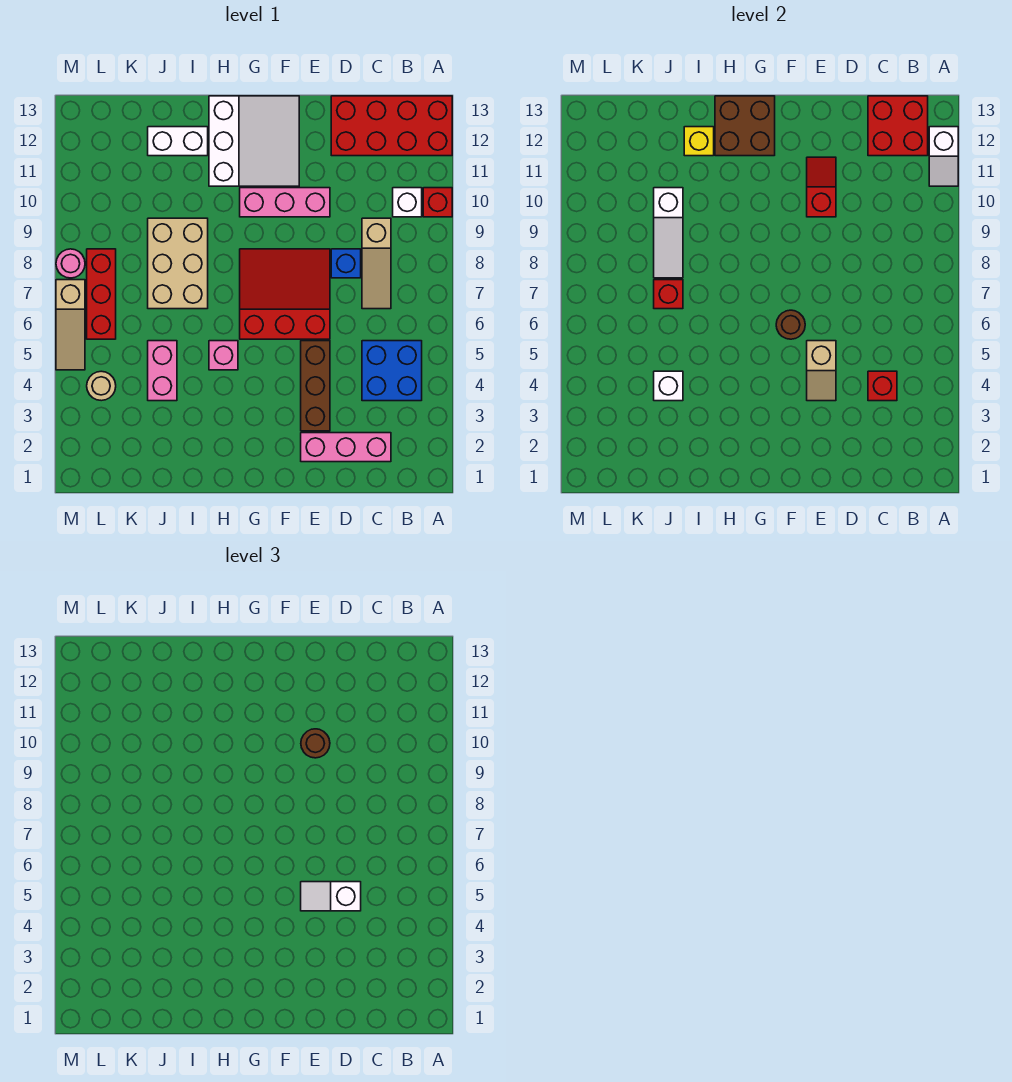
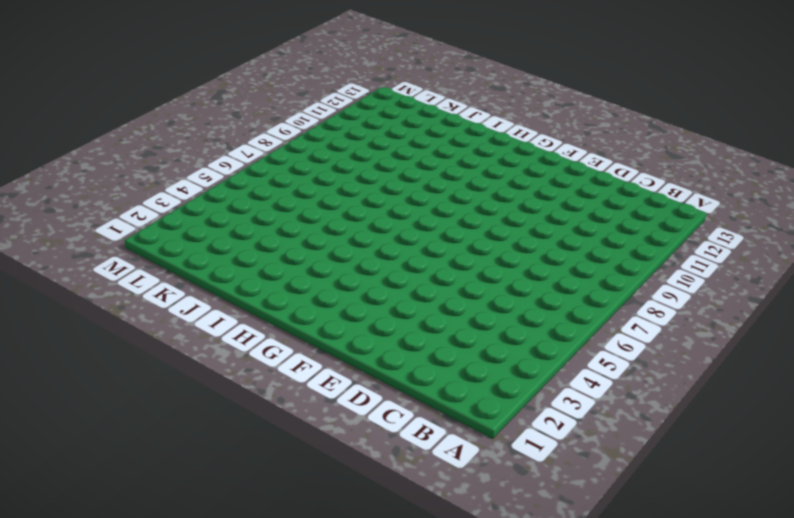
none -> red brick A10 level 1
none -> red brick A12:D13 level 1
none -> blue brick B4:C5 level 1
none -> white brick B10 level 1

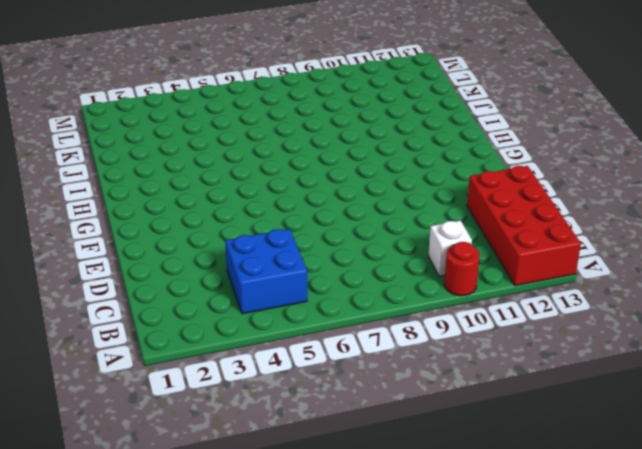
red round brick A10 level 1 -> red brick A10 level 1
none -> pink brick C2:E2 level 1
none -> tan slope C7:C9 level 1 top 9
none -> blue brick D8 level 1
none -> brown brick E3:E5 level 1

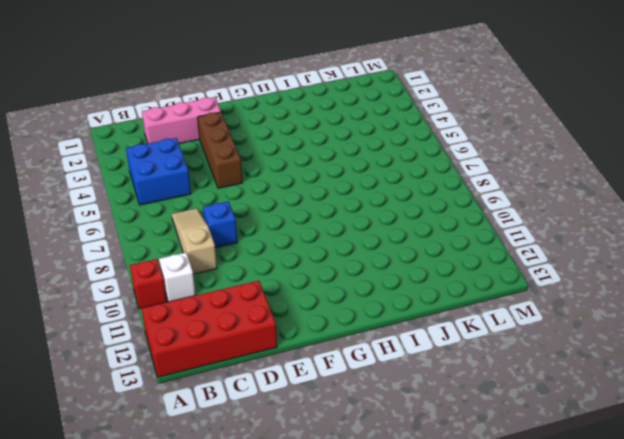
none -> red slope E6:G8 level 1 top 6
none -> pink brick E10:G10 level 1
none -> white slope F11:H13 level 1 top H
none -> pink brick H5 level 1

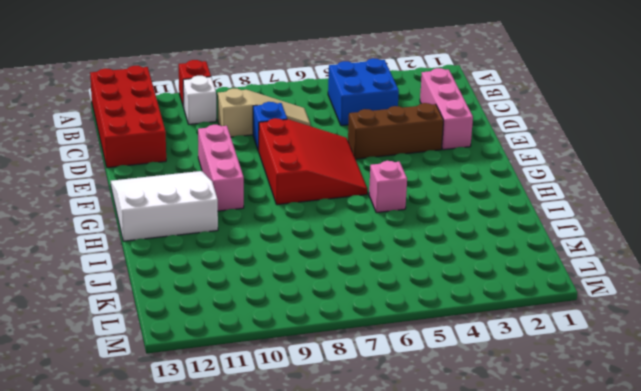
red slope E6:G8 level 1 top 8 -> red slope E6:G8 level 1 top 6
none -> tan brick I7:J9 level 1
none -> white brick I12:J12 level 1
none -> pink brick J4:J5 level 1
none -> tan round brick L4 level 1

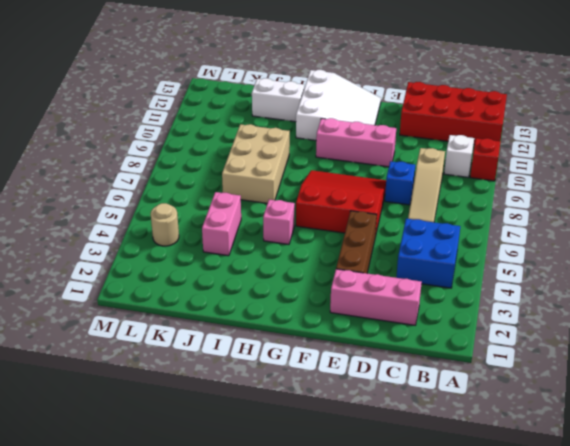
none -> red brick L6:L8 level 1
none -> tan slope M5:M7 level 1 top 7
none -> pink round brick M8 level 1
none -> white slope A11:A12 level 2 top 12

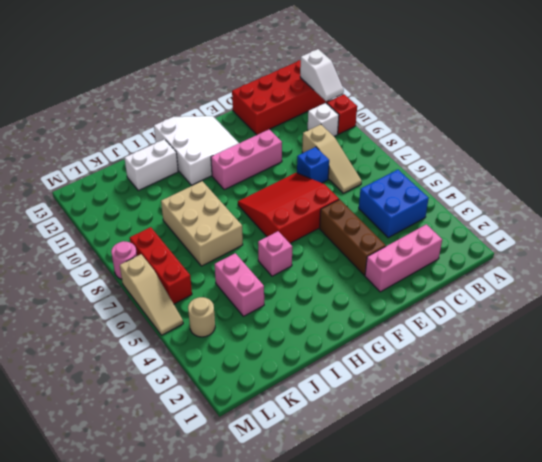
none -> red brick B12:C13 level 2
none -> red brick C4 level 2
none -> tan slope E4:E5 level 2 top 5
none -> red slope E10:E11 level 2 top 10

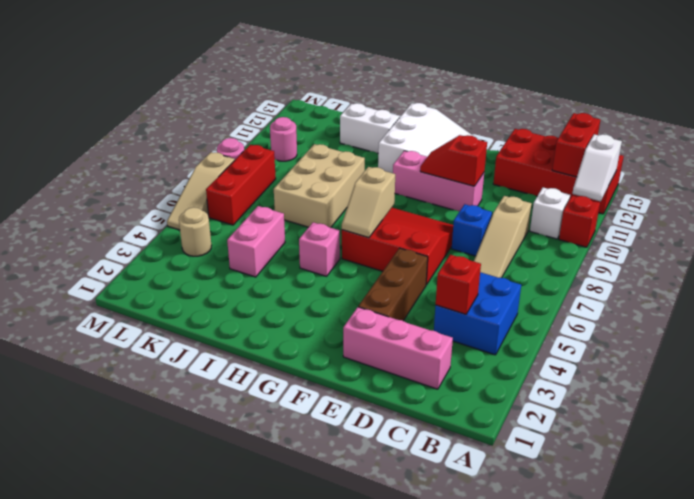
red brick B12:B13 level 2 -> red brick B12:C13 level 2
red slope E10:F10 level 2 top E -> red slope E10:E11 level 2 top 10
tan slope G6:G7 level 2 top 7 -> tan slope E4:E5 level 2 top 5
pink round brick L10 level 1 -> none
none -> brown round brick F6 level 2
none -> brown brick G12:H13 level 2
none -> yellow brick I12 level 2
none -> white brick J4 level 2

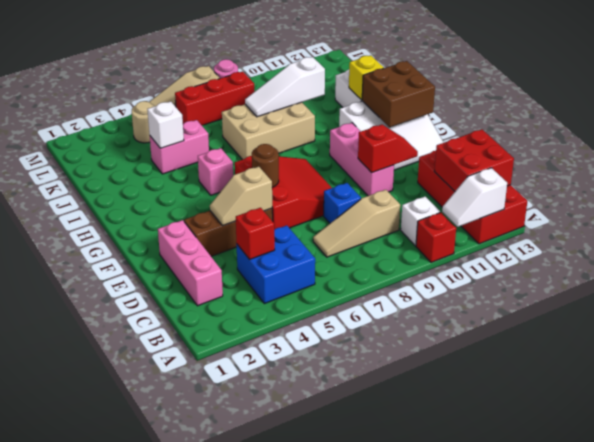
none -> red brick J7 level 2
none -> white slope D5:E5 level 3 top D
none -> brown round brick E10 level 3

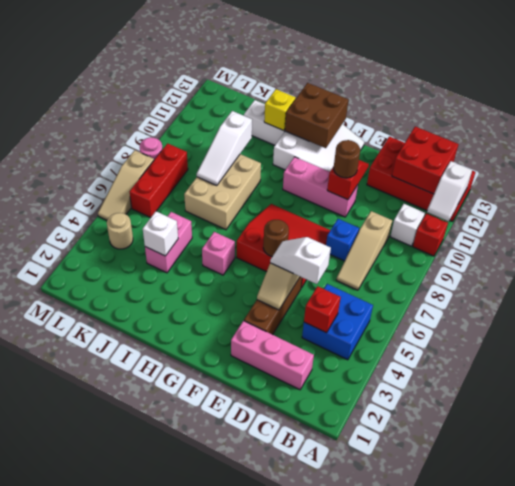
none -> red brick J7 level 2

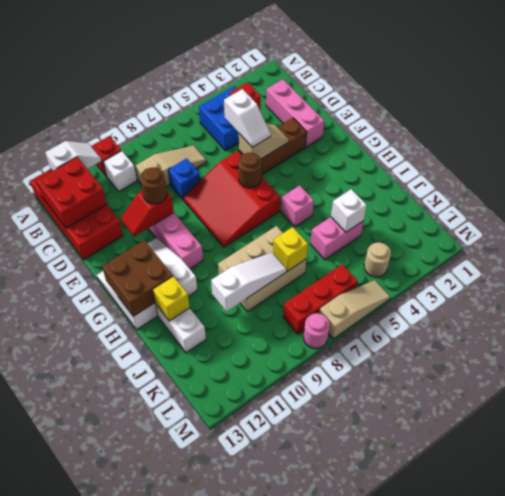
yellow brick J7 level 2 -> red brick J7 level 2

